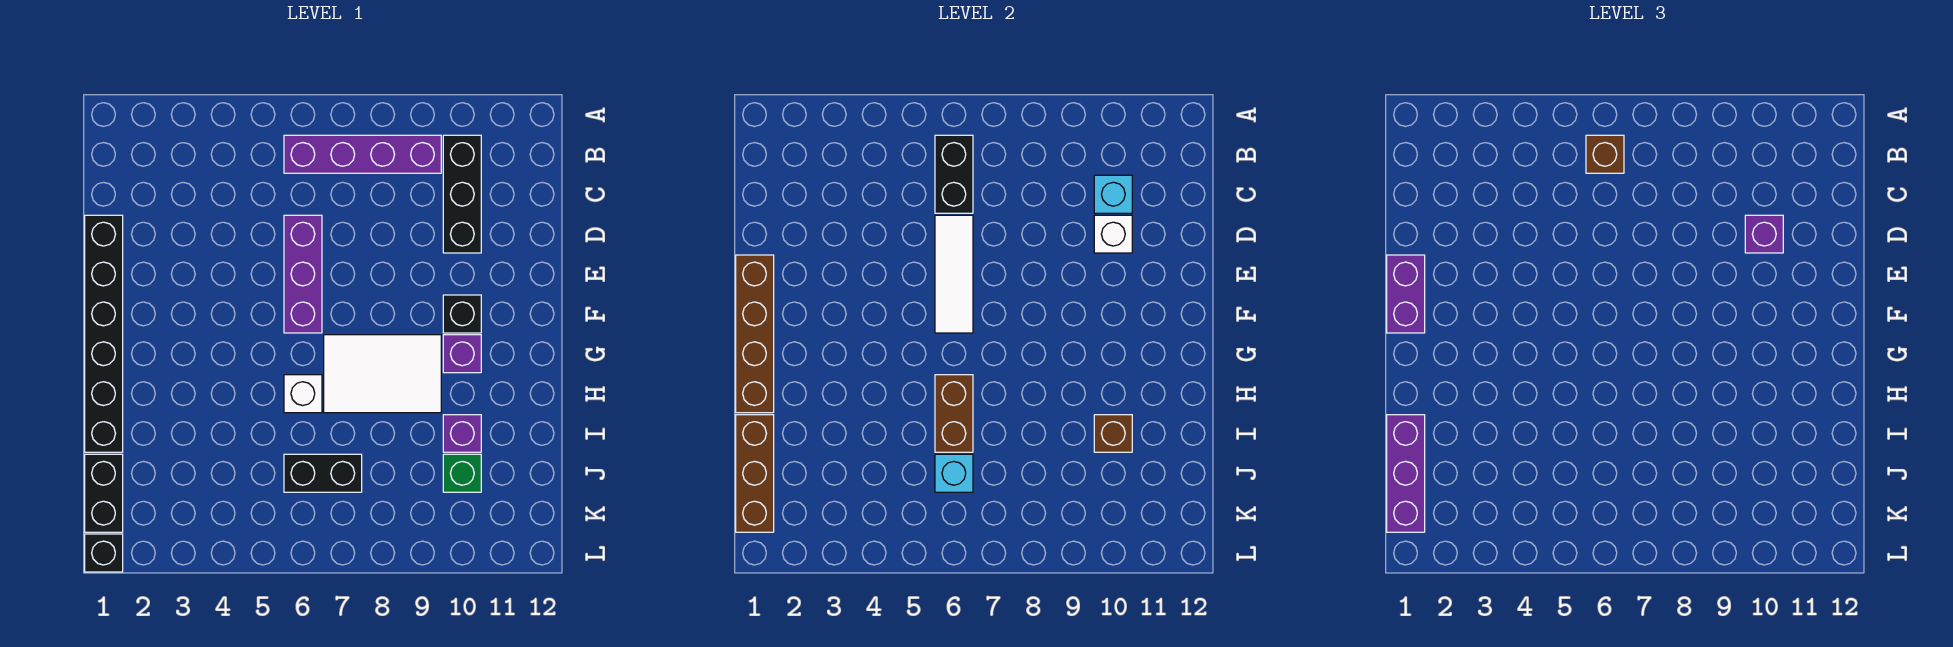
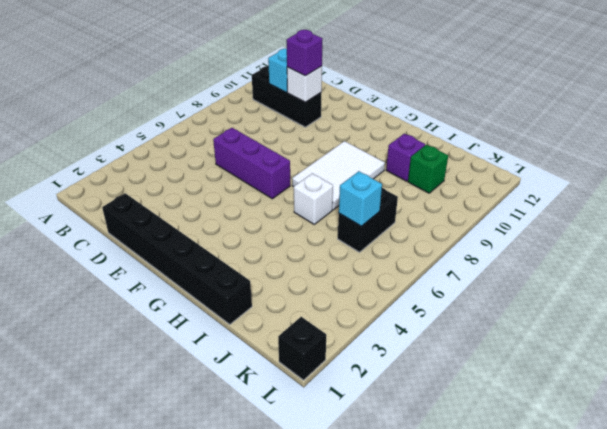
none -> purple brick B6:B9 level 1
none -> black brick F10 level 1
none -> purple brick G10 level 1

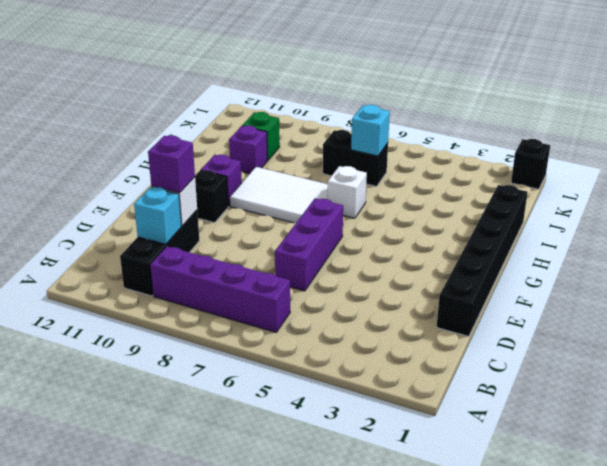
none -> black brick J1:K1 level 1
none -> black brick B6:C6 level 2
none -> white tile D6:F6 level 2

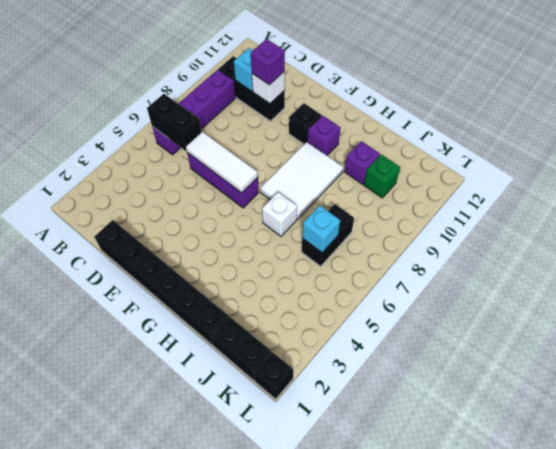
none -> brown brick E1:H1 level 2
none -> brown brick H6:I6 level 2
none -> brown brick I1:K1 level 2

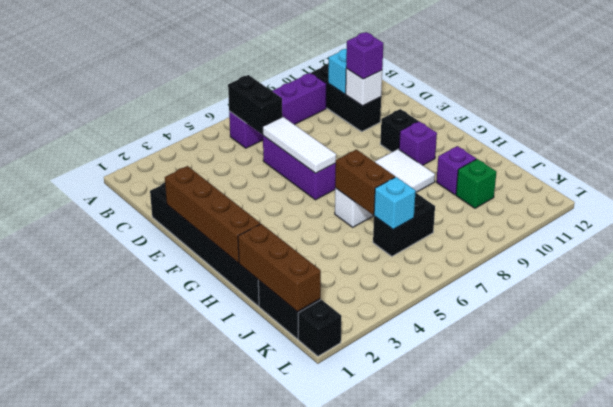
none -> brown brick I10 level 2
none -> brown brick B6 level 3
none -> purple brick E1:F1 level 3

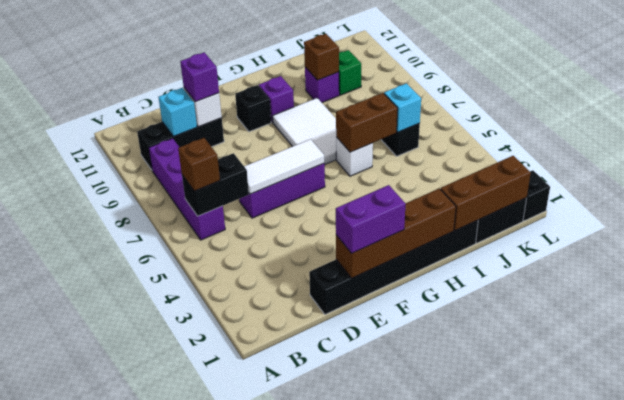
none -> purple brick I1:K1 level 3

